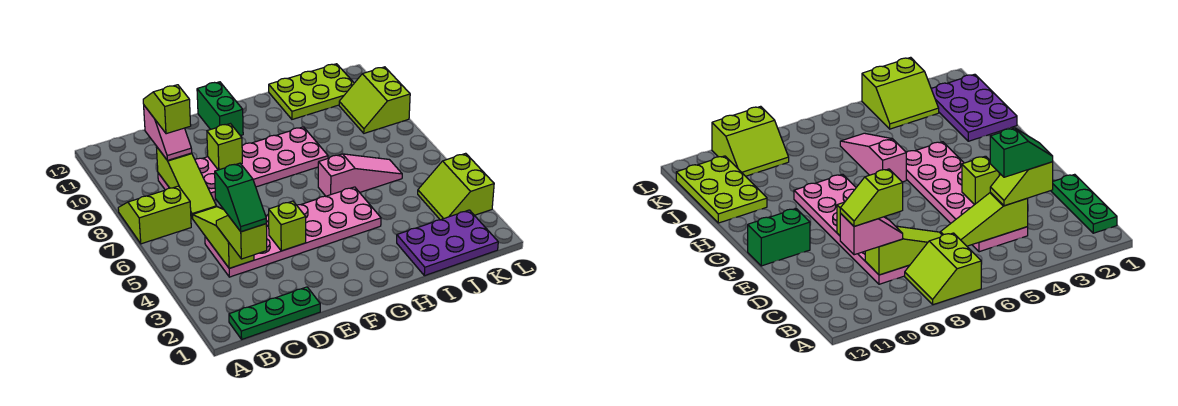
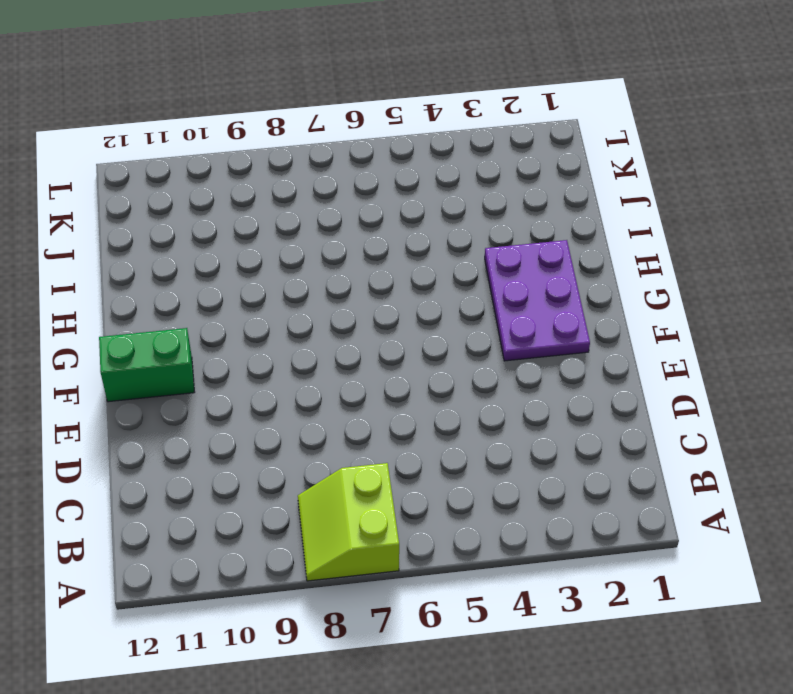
purple plate F2:H3 level 1 -> purple plate I1:K2 level 1
none -> green plate B1:D1 level 1
none -> pink plate C4:H5 level 1
none -> pink plate C8:H9 level 1

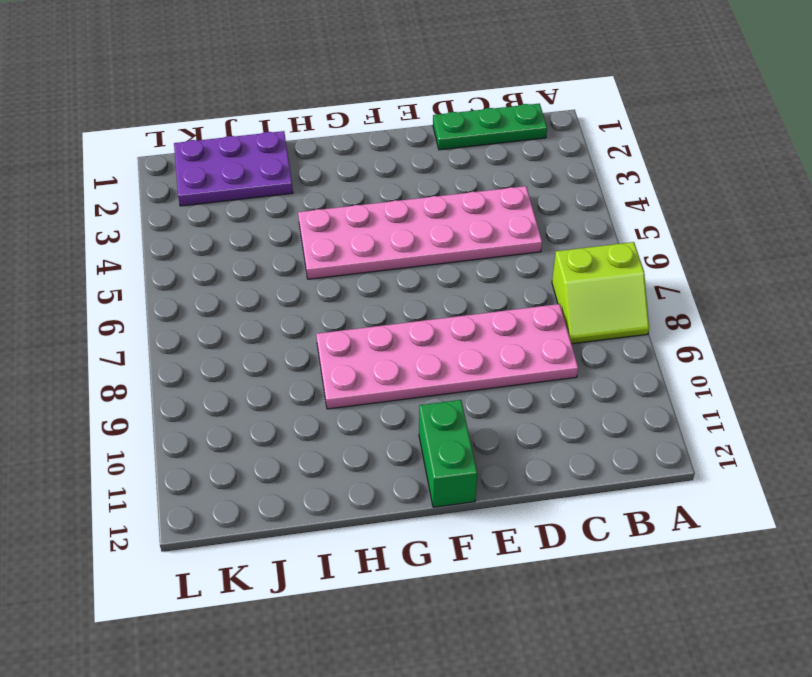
none -> pink slope H6:J6 level 1 top H
none -> lime plate I11:K12 level 1
none -> lime slope K3:L4 level 1 top L

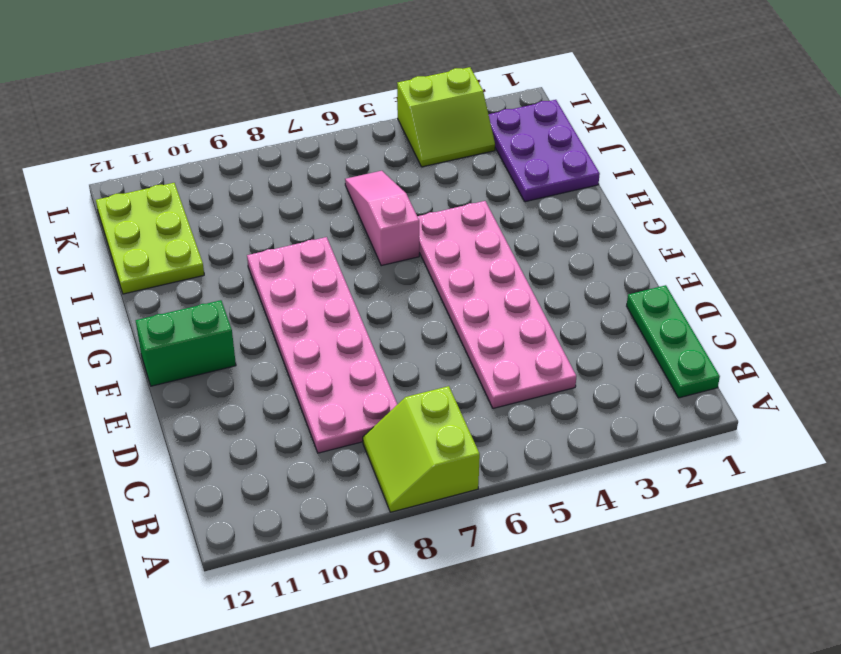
none -> lime slope K9:L10 level 1 top L
none -> lime slope C4:C6 level 2 top 4
none -> lime slope C7:C9 level 2 top 9

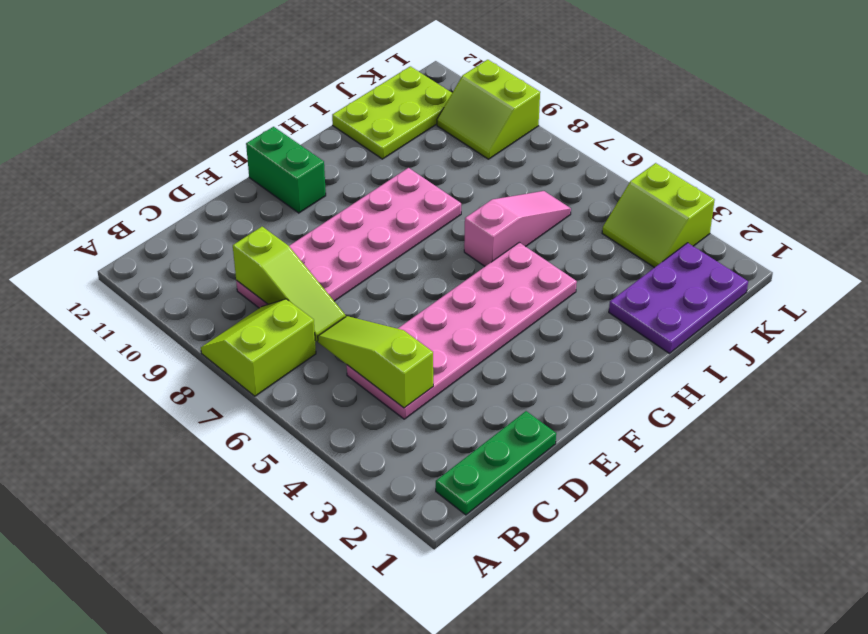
none -> lime brick E4 level 2
none -> lime brick E9 level 2
none -> lime slope C3:C4 level 3 top 3

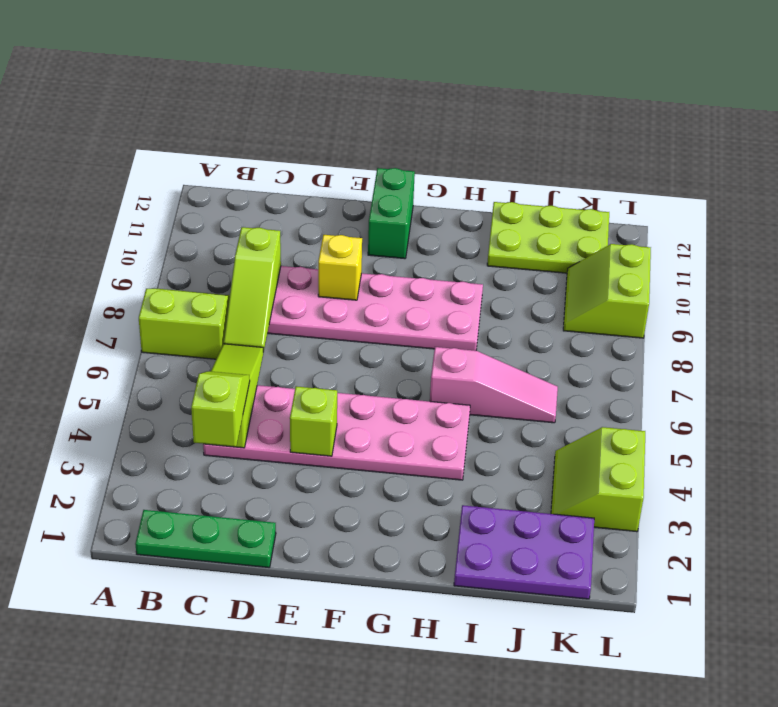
yellow brick E9 level 2 -> lime brick E9 level 2
none -> pink slope C9:C10 level 3 top 10
none -> green slope C3:C4 level 4 top 4
none -> lime slope C9:C10 level 4 top 9

